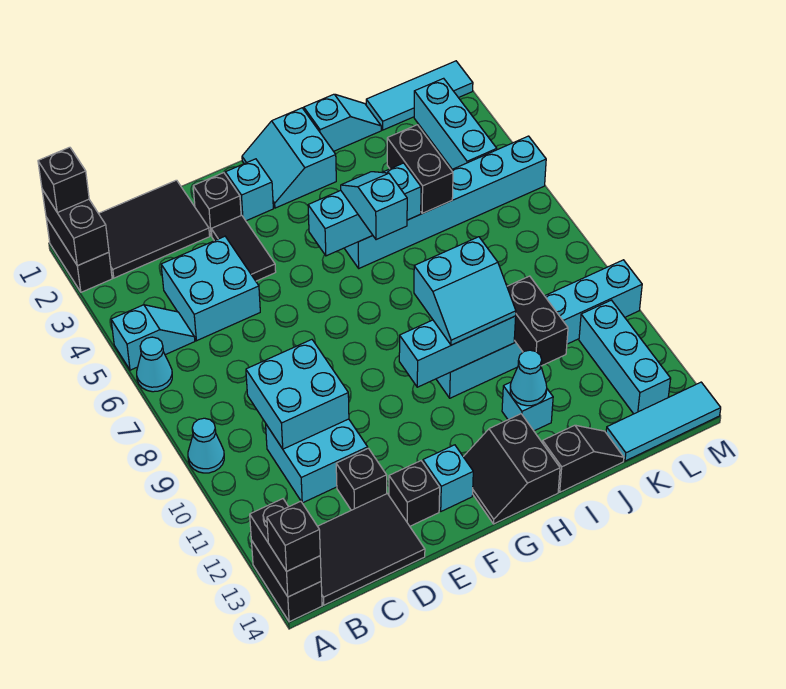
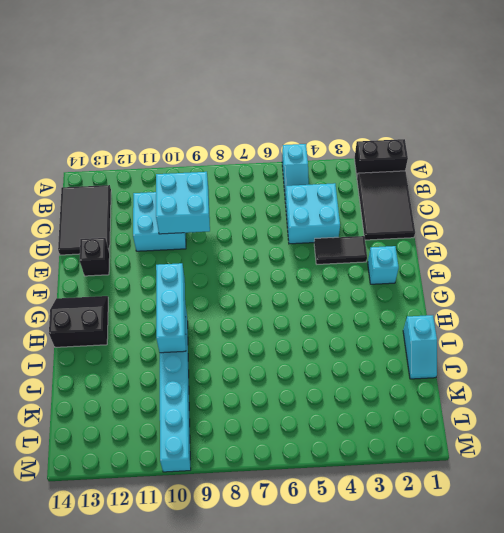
none -> cyan cone A6 level 1
none -> cyan cone A9 level 1
none -> black brick A13:A14 level 1
none -> black brick D12 level 1

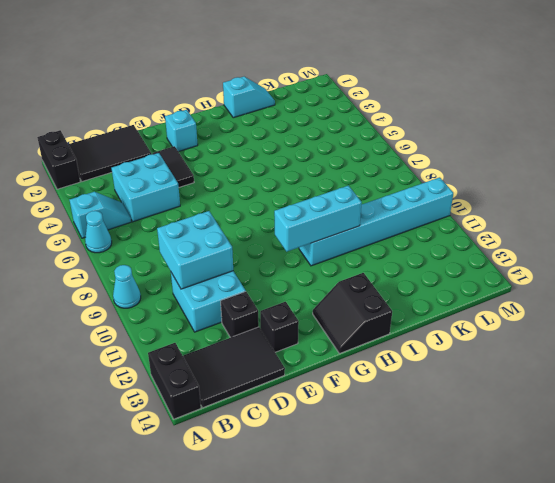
none -> black brick E2 level 1
none -> cyan brick F13 level 1
none -> cyan slope G1:H2 level 1 top H
none -> cyan brick H5:M5 level 1

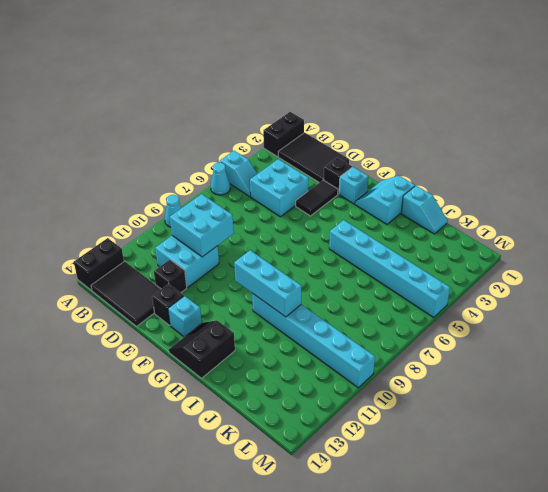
none -> cyan brick I12 level 1
none -> black slope I14:J14 level 1 top I
none -> cyan tile K1:M1 level 1
none -> cyan tile K14:M14 level 1

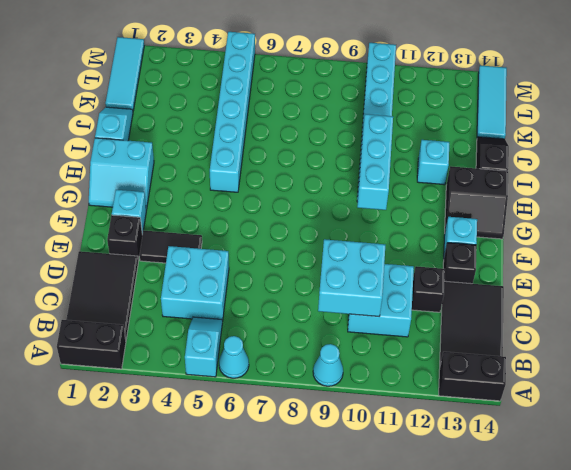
none -> cyan brick L2:L4 level 1
none -> cyan brick L11:L13 level 1
none -> black brick A1:A2 level 2
none -> black brick A13:A14 level 2

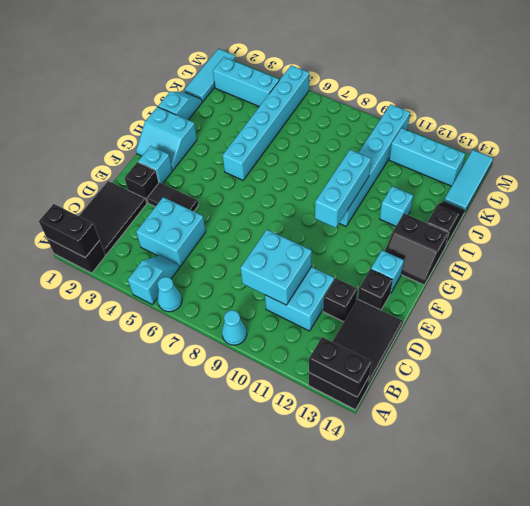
none -> cyan brick G5:I5 level 2
none -> cyan cone I12 level 2
none -> black brick J4:J5 level 2
none -> black brick J10:J11 level 2

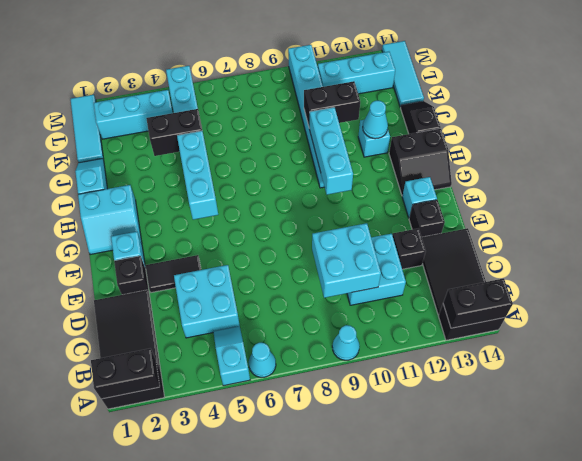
none -> black brick A1 level 3
none -> black brick A14 level 3
none -> cyan slope H5:H6 level 3 top 6
none -> cyan slope H9:I10 level 3 top 9

